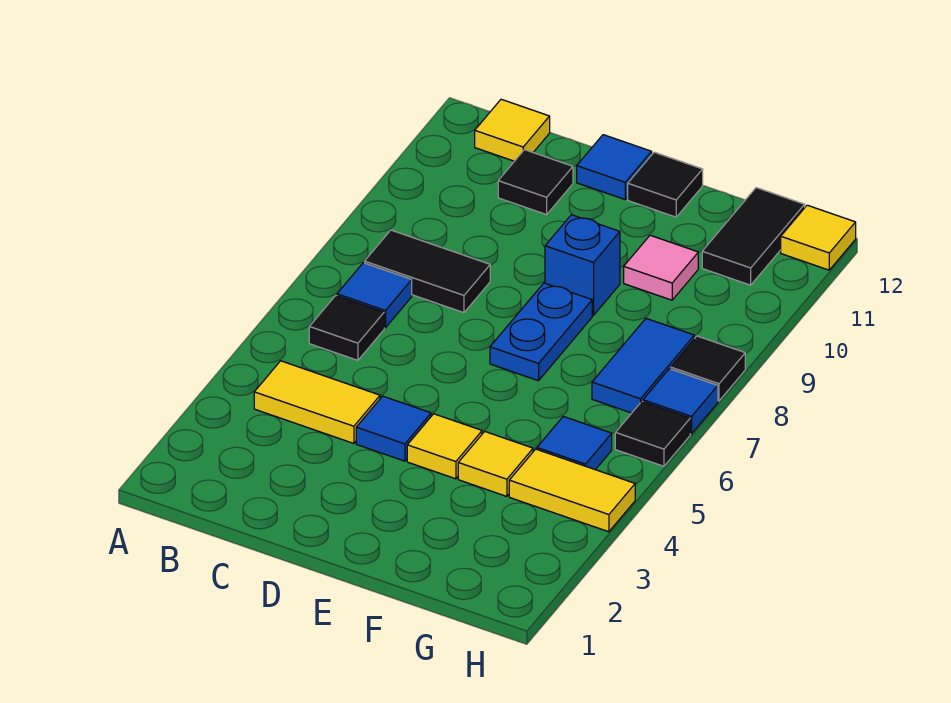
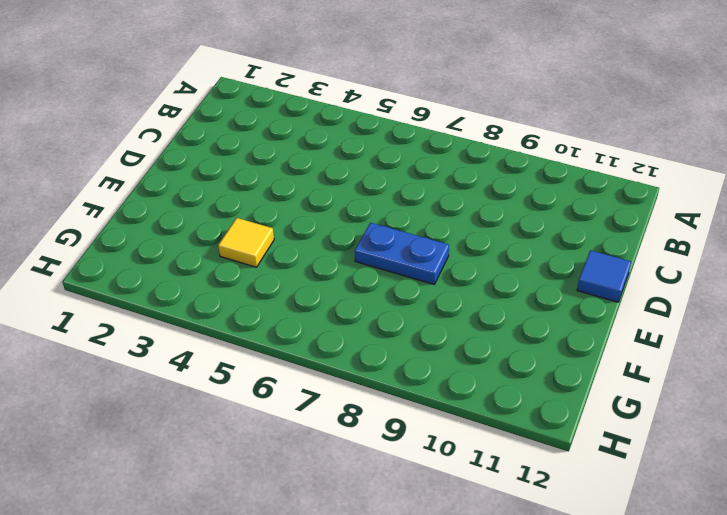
none -> yellow tile B4:C4 level 1
none -> black tile B6 level 1
none -> blue tile B7 level 1

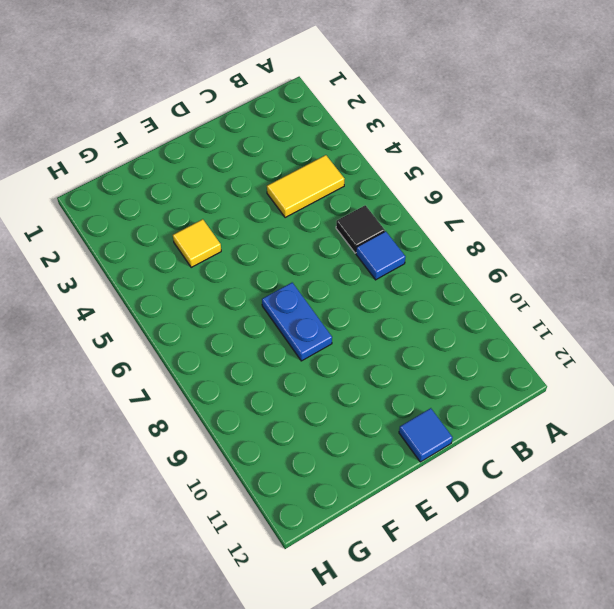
none -> black tile B8:C8 level 1
none -> yellow tile B12 level 1
none -> black tile C11 level 1

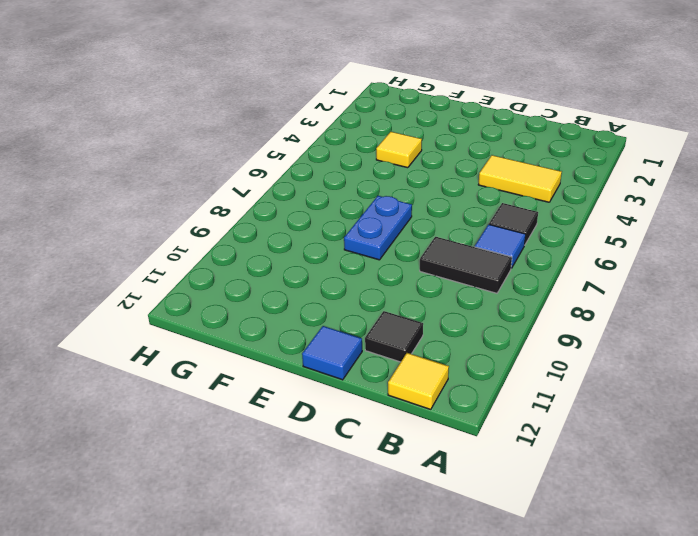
none -> blue tile D4 level 1
none -> yellow tile E4 level 1
none -> blue brick E9 level 1

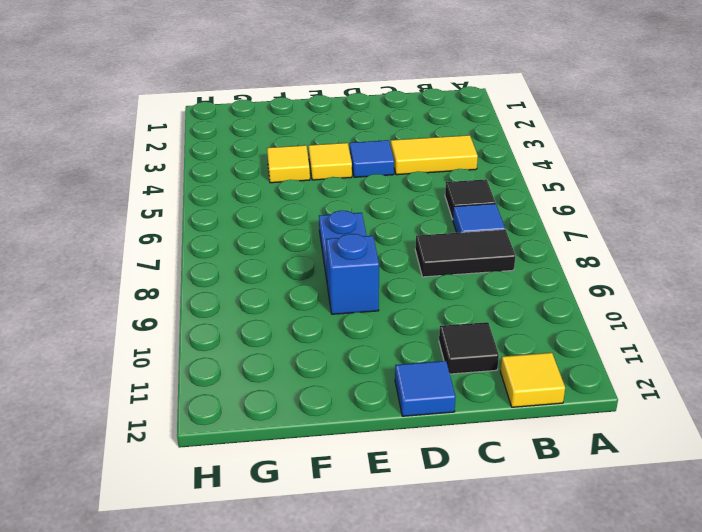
none -> black tile E12 level 1
none -> pink tile F10 level 1
none -> yellow tile G4:H4 level 1

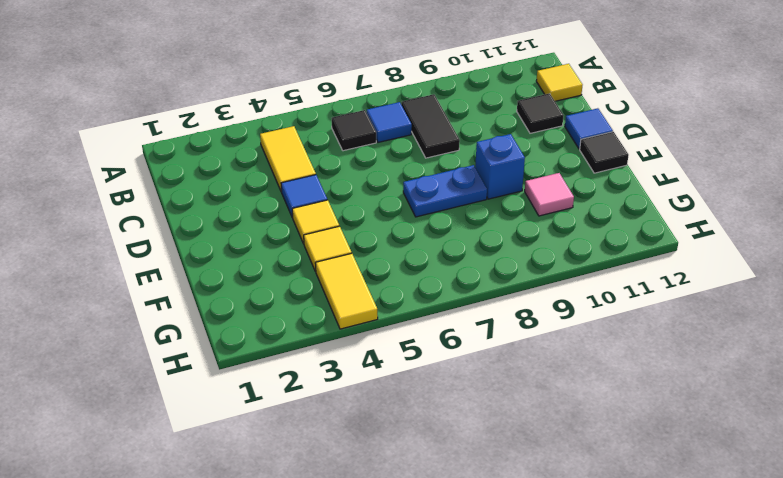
none -> blue tile G5 level 1
none -> blue tile G7:G8 level 1
none -> black tile G11:G12 level 1

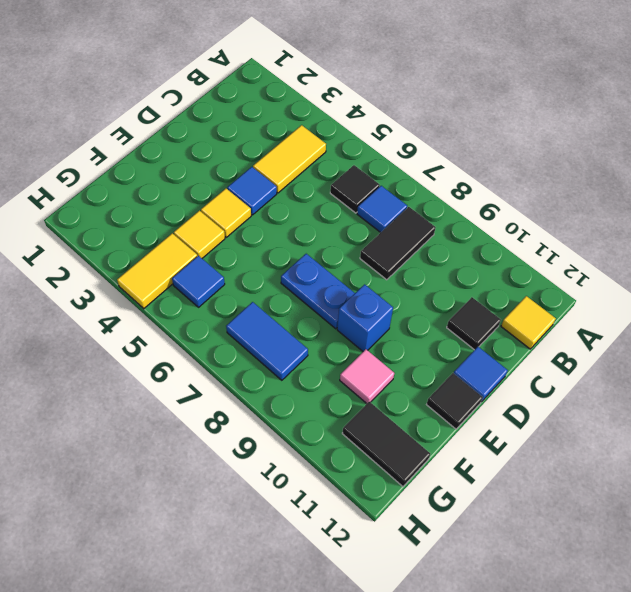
none -> black tile H6 level 1
none -> blue tile H7 level 1
none -> black tile H8 level 1

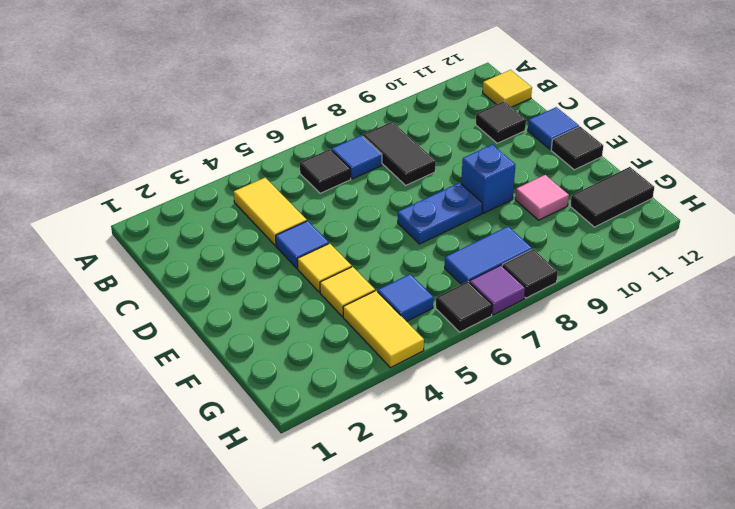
purple tile H7 level 1 -> blue tile H7 level 1
none -> yellow tile H12 level 1

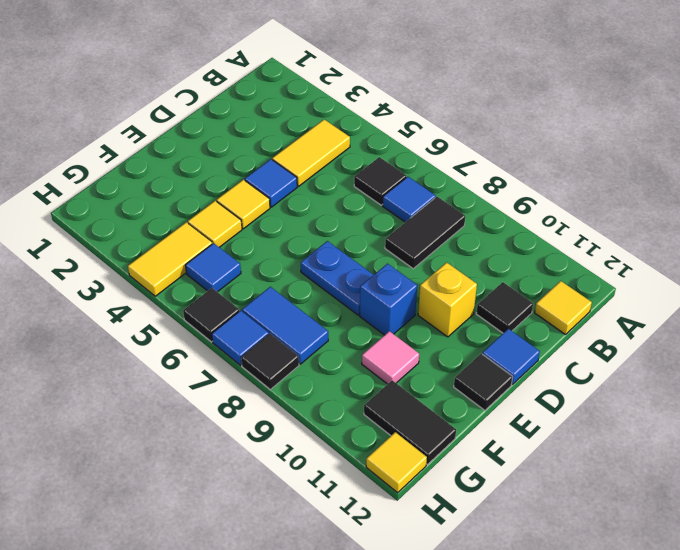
yellow brick D10 level 1 -> none

